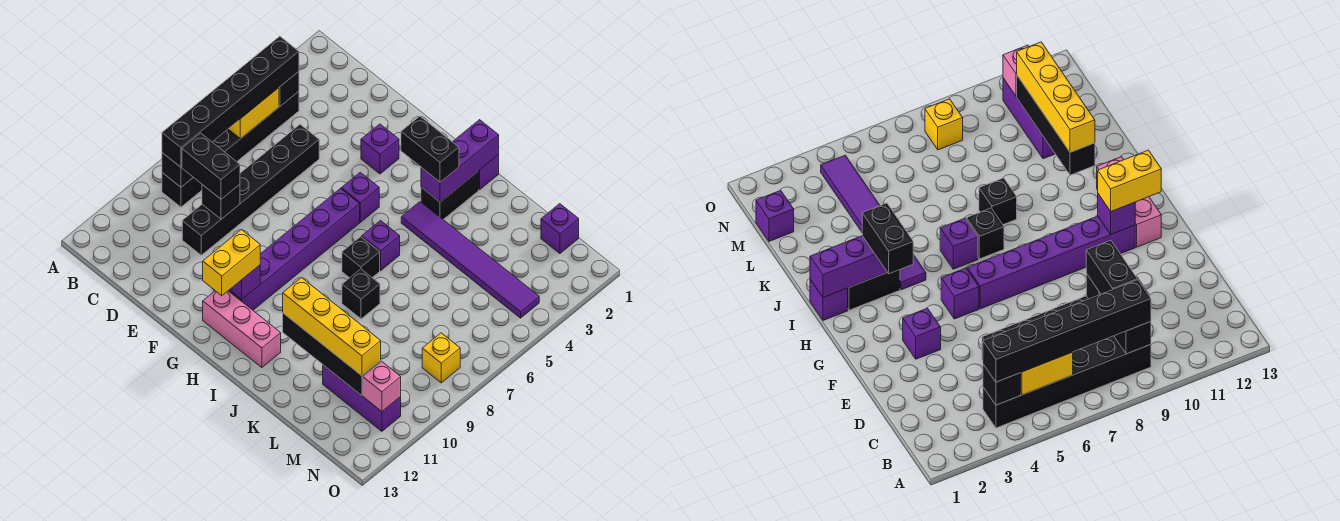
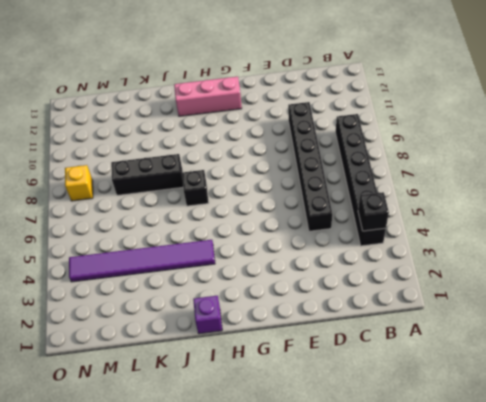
black brick J8:L8 level 1 -> black brick J8 level 1
none -> purple brick F3 level 1
none -> purple brick G5 level 1
none -> purple brick G6:G11 level 1

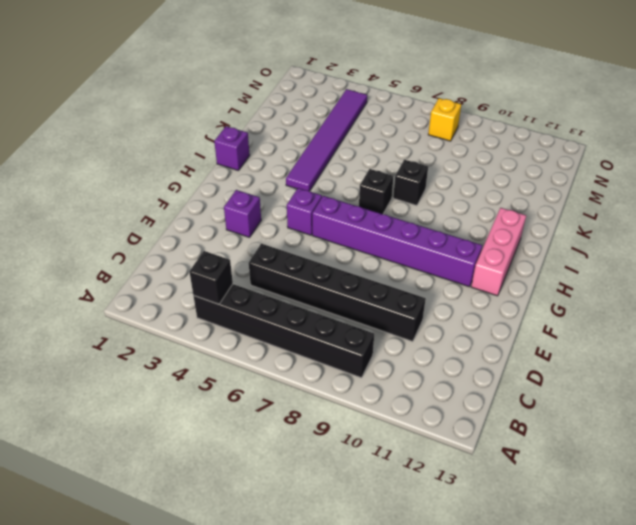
none -> black brick I2:I3 level 1
none -> purple brick I6 level 1
none -> purple brick L11:N11 level 1

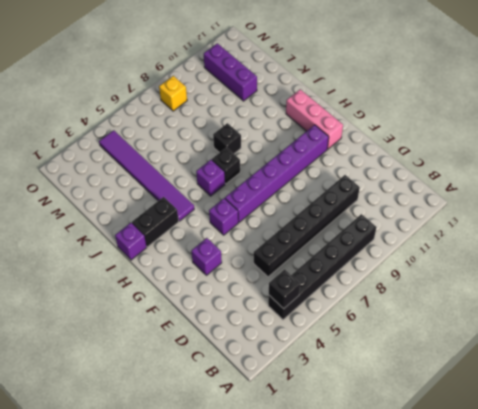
none -> purple brick M1 level 1
none -> yellow brick B5:B6 level 2
none -> black brick B9 level 2

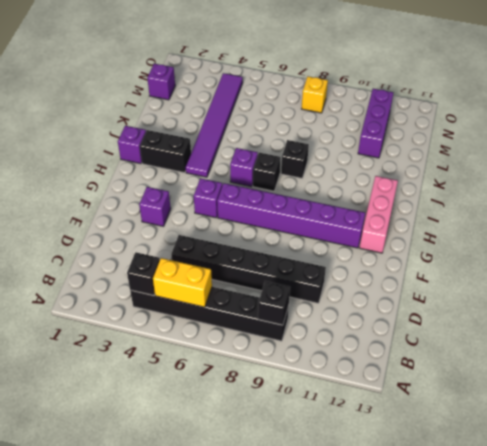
none -> black brick D9 level 2
none -> purple brick G11 level 2
none -> purple brick I1:I3 level 2

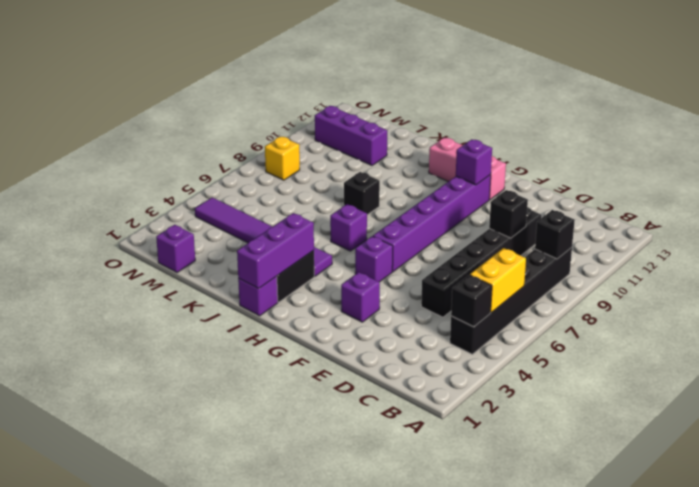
none -> black brick I7 level 1
none -> black brick J11:M11 level 2
none -> pink brick N11 level 2

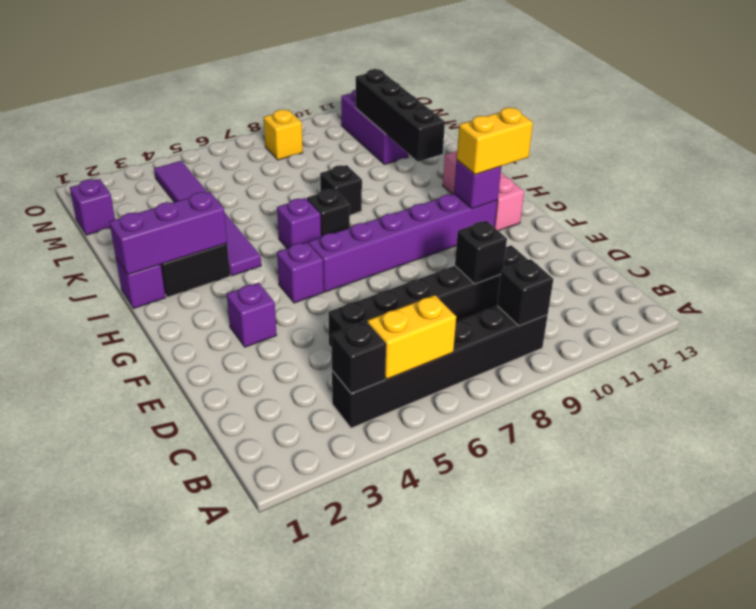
none -> pink brick N11 level 2
none -> black brick B4:B9 level 3
none -> black brick C9:D9 level 3

